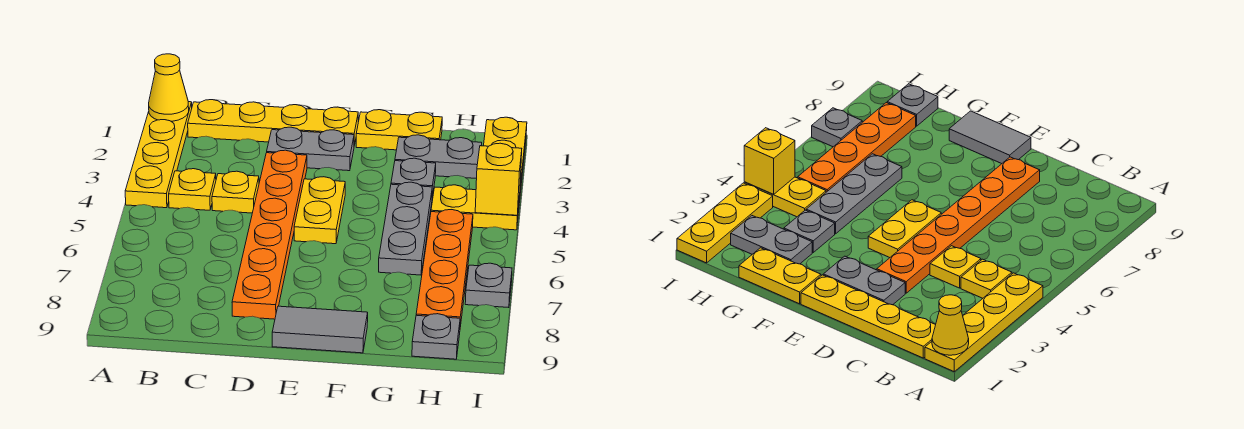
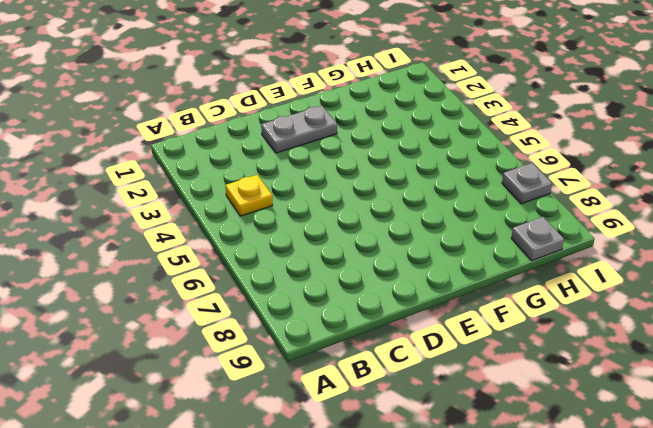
none -> yellow plate A1:A4 level 1
none -> yellow plate B1:E1 level 1
none -> yellow plate C4 level 1

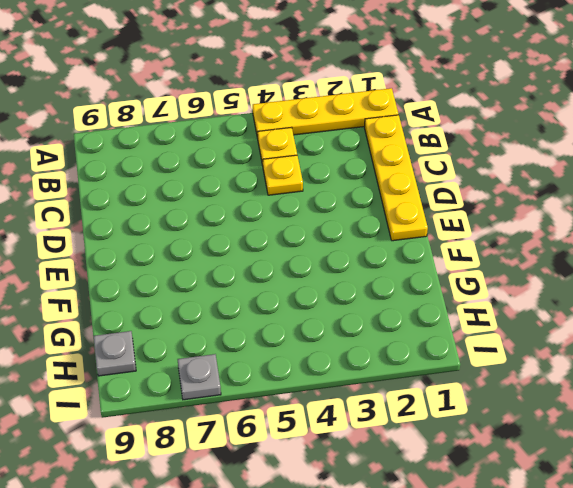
none -> grey plate D2:E2 level 1
none -> orange plate D3:D8 level 1
none -> yellow plate E4:E5 level 1

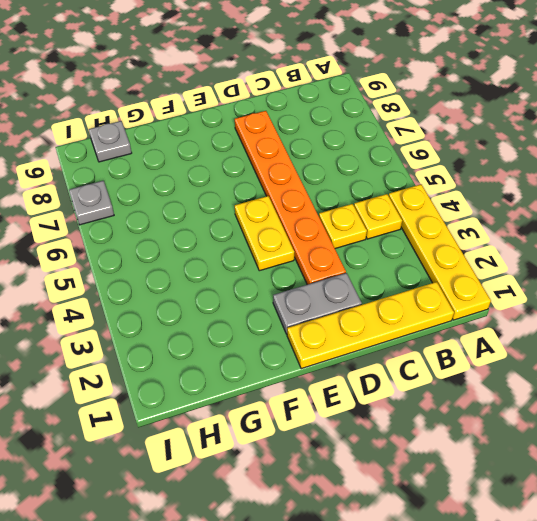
none -> grey tile E9:F9 level 1
none -> yellow plate F1:G1 level 1
none -> grey plate G2:H2 level 1

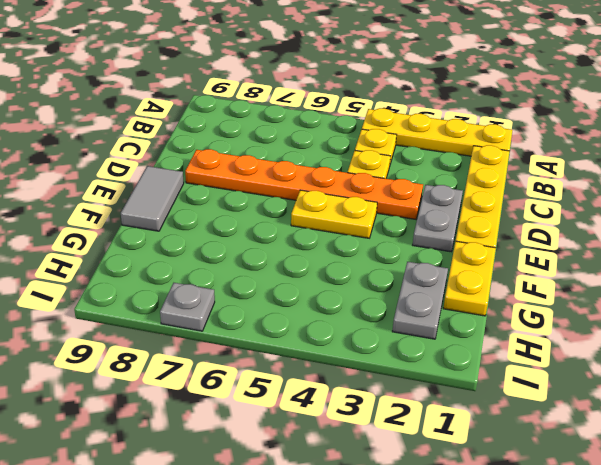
none -> grey plate G3 level 1
none -> grey plate G4:G6 level 1
none -> yellow plate H4:I4 level 1

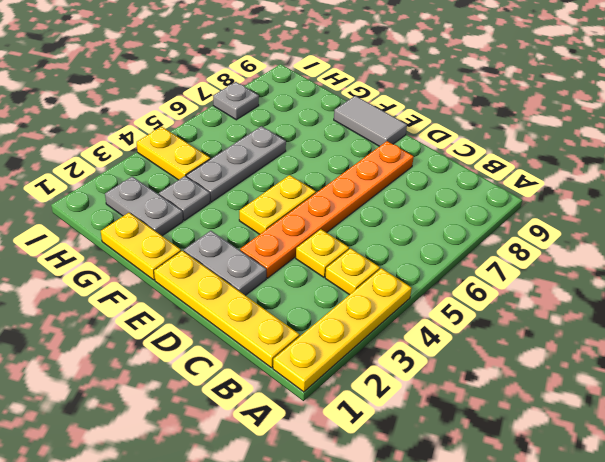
none -> orange plate H5:H8 level 1
none -> grey plate H9 level 1
none -> yellow plate I1:I3 level 1

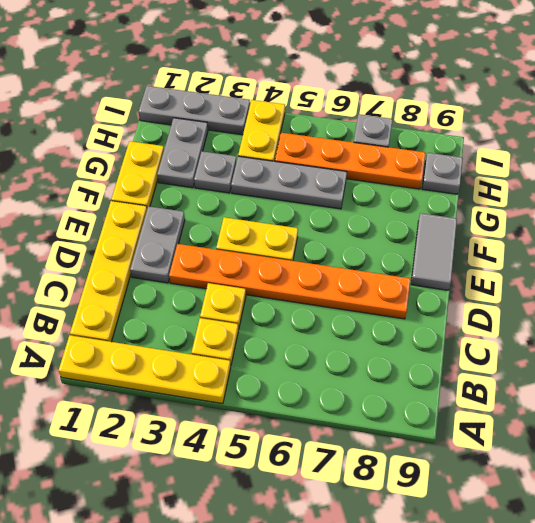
grey plate I1:I3 level 1 -> yellow plate I1:I3 level 1
none -> yellow cone A1 level 2
none -> yellow brick I4 level 2

